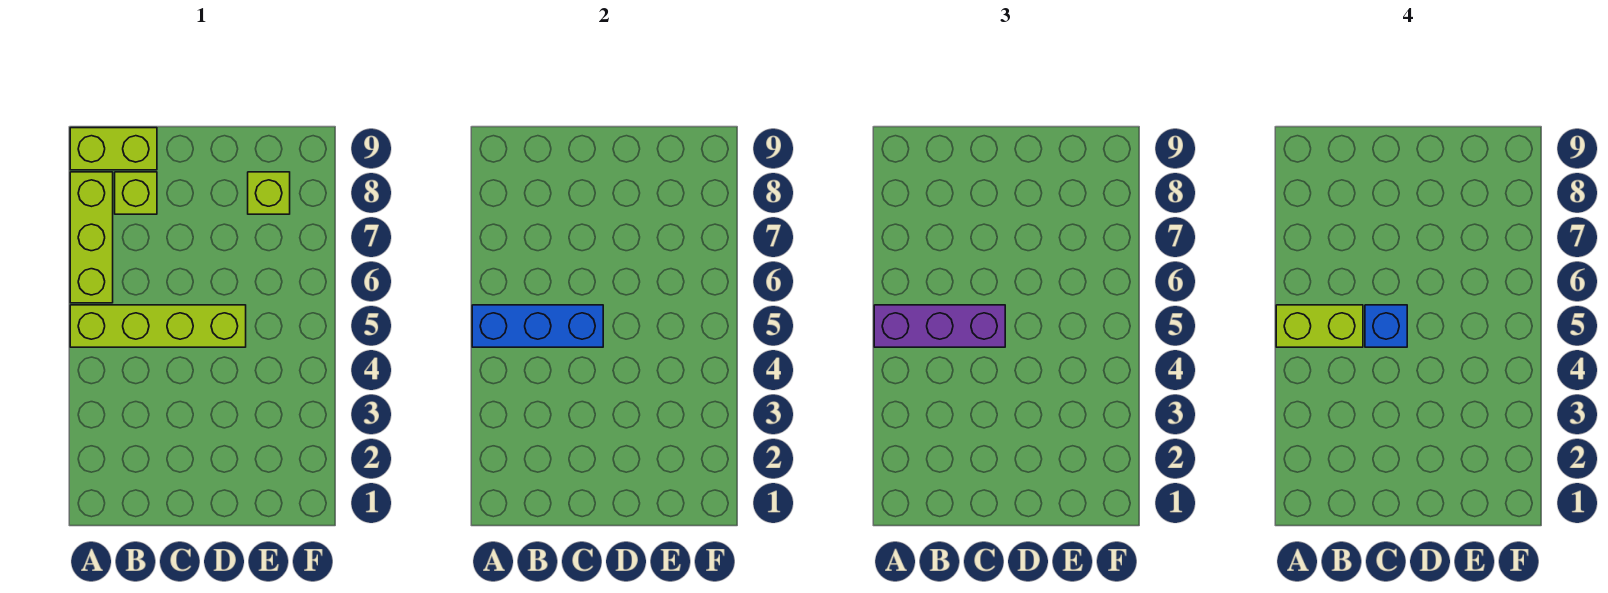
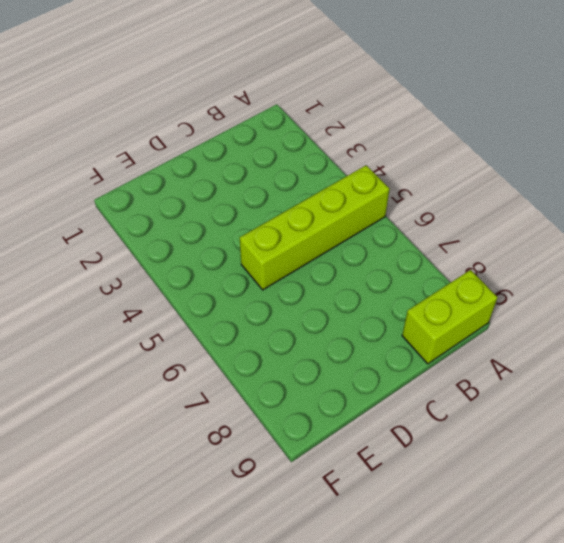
none -> lime brick A6:A8 level 1
none -> lime brick B8 level 1

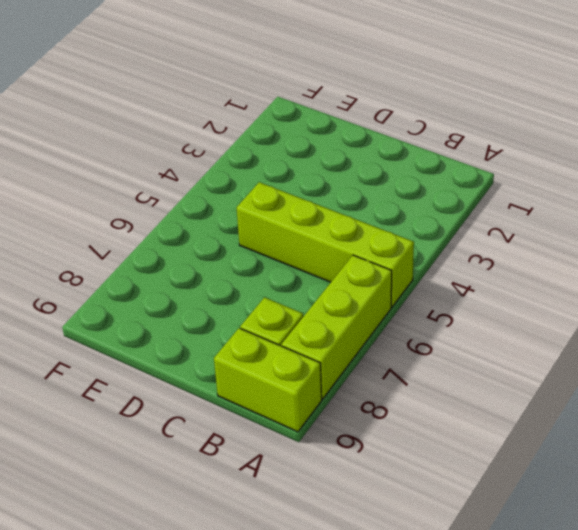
none -> lime brick E8 level 1
none -> blue brick A5:C5 level 2

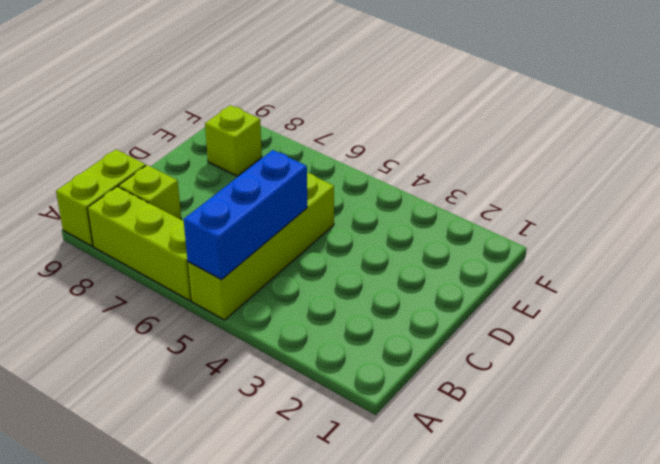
none -> purple brick A5:C5 level 3
none -> lime brick A5:B5 level 4

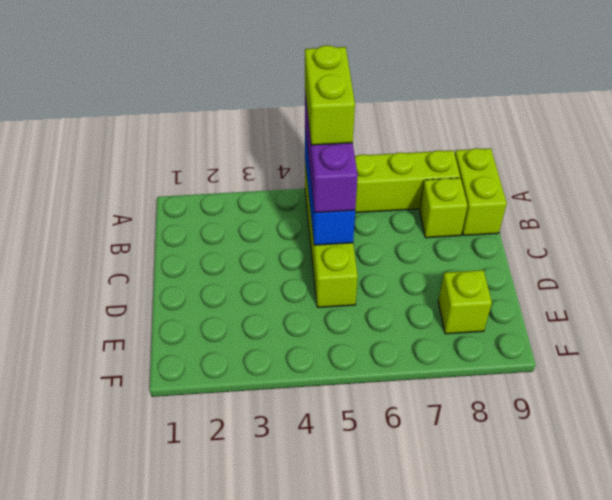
none -> blue brick C5 level 4

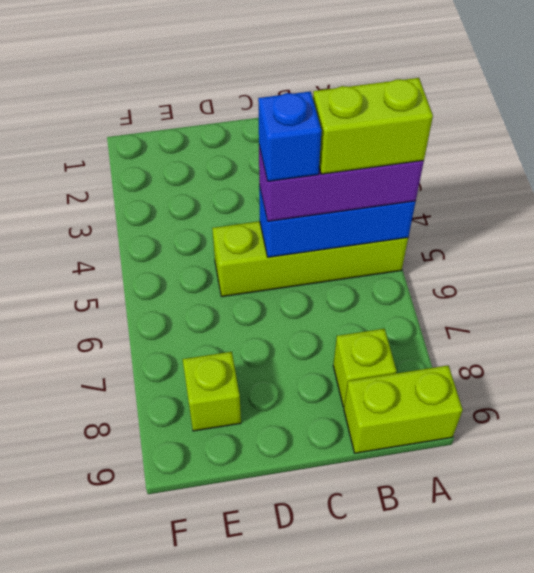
none -> lime brick A6:A8 level 1

